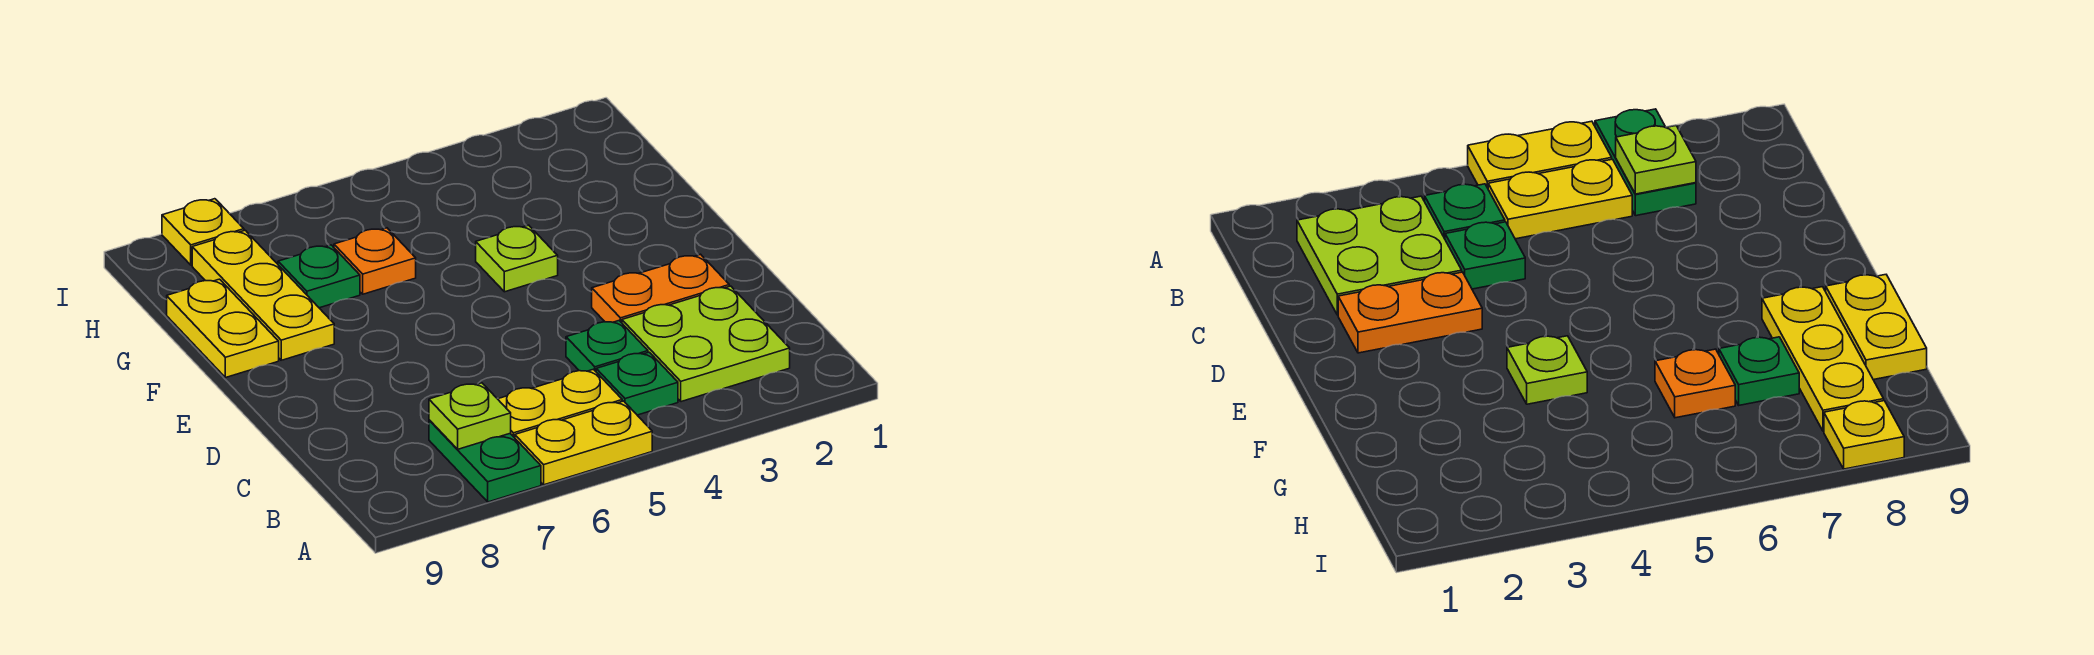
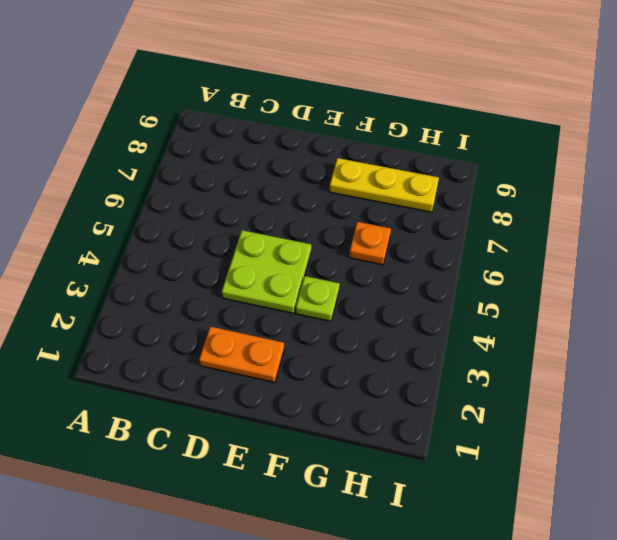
orange plate D2:E2 level 1 -> orange plate D2:D3 level 1
lime plate D4:E5 level 1 -> lime plate B2:C3 level 1
none -> yellow plate A5:A6 level 1
none -> green plate A7:B7 level 1
none -> green plate B4 level 1

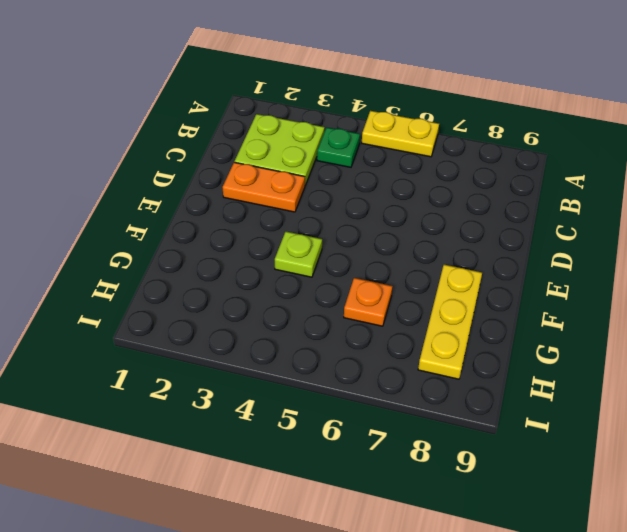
none -> green plate A7:B7 level 1
none -> yellow plate B5:B6 level 1
none -> green plate C4 level 1

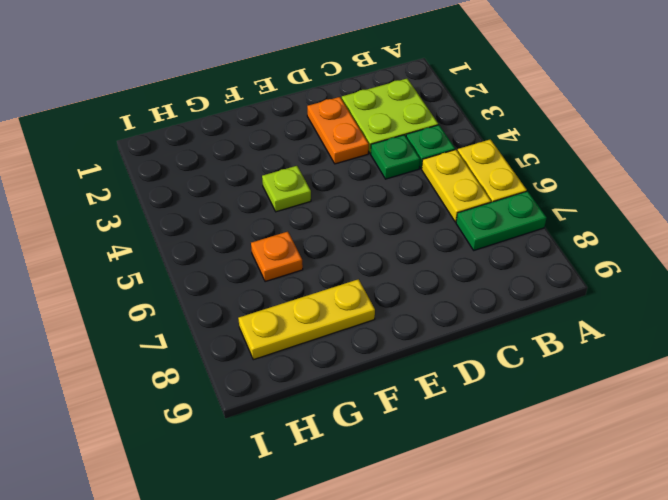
none -> yellow plate F9:G9 level 1
none -> green plate G7 level 1
none -> yellow plate I8 level 1

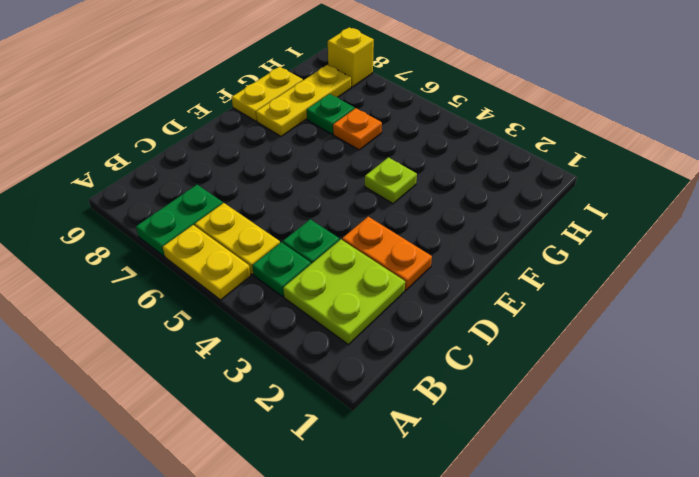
yellow brick I8 level 1 -> yellow plate I8 level 1
none -> lime plate B7 level 2

